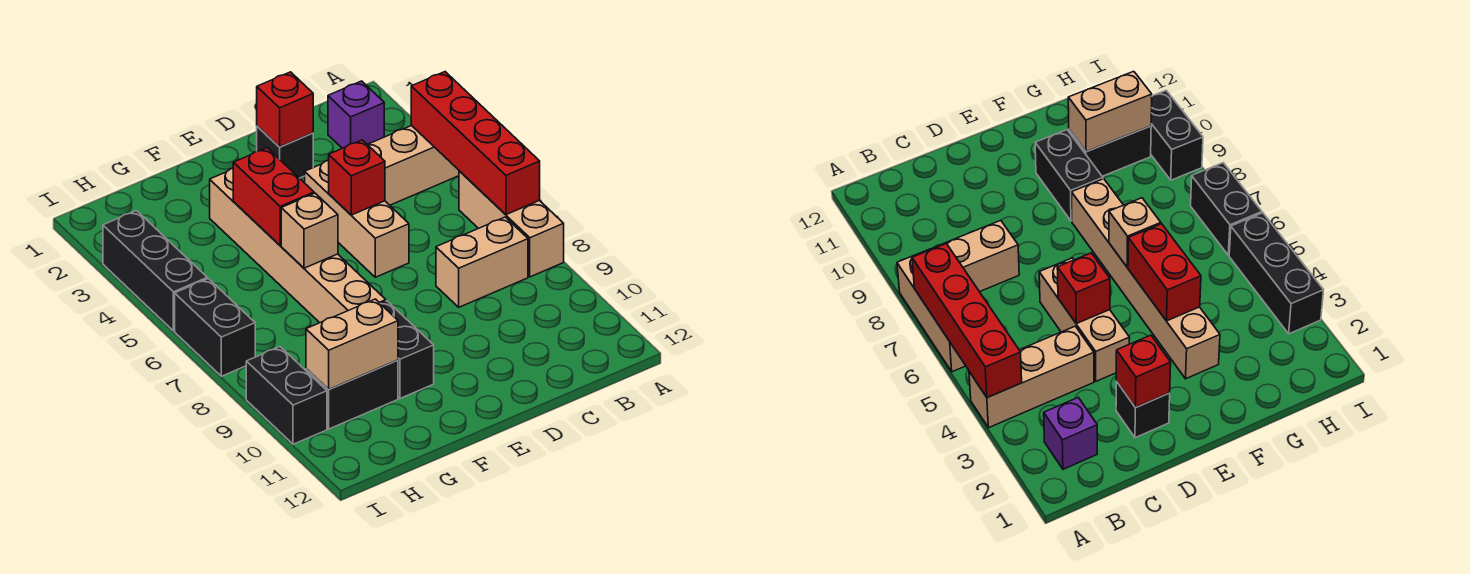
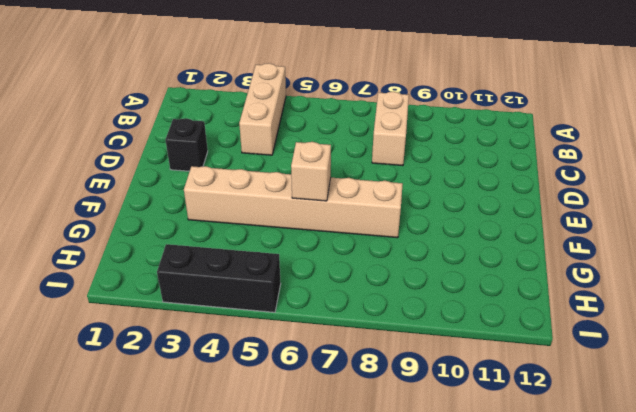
none -> tan brick A6:A8 level 1
none -> purple brick B2 level 1
none -> tan brick D4:D6 level 1

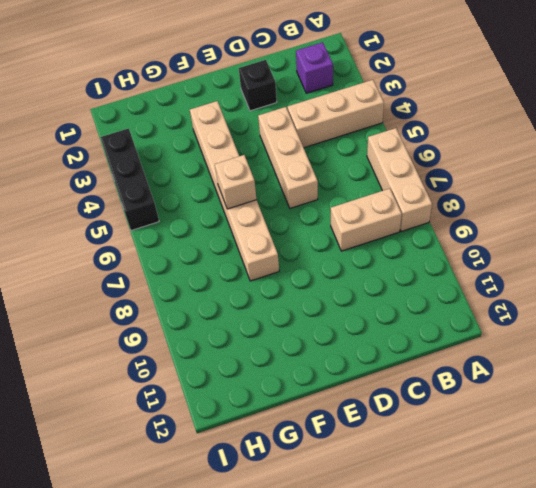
none -> black brick F9:F10 level 1
none -> black brick G10:H10 level 1
none -> black brick I6:I7 level 1

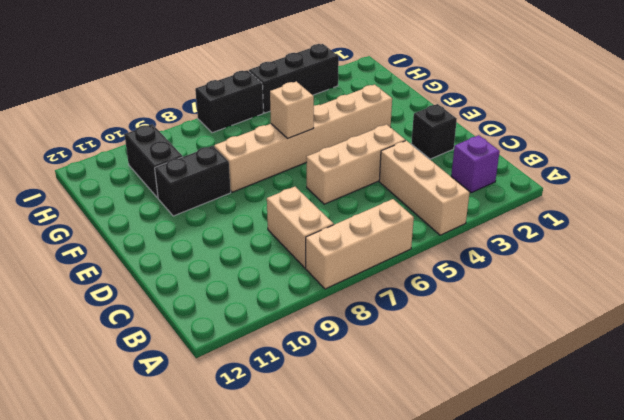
none -> black brick I9:I10 level 1
none -> red brick A4:A7 level 2
none -> red brick D2 level 2

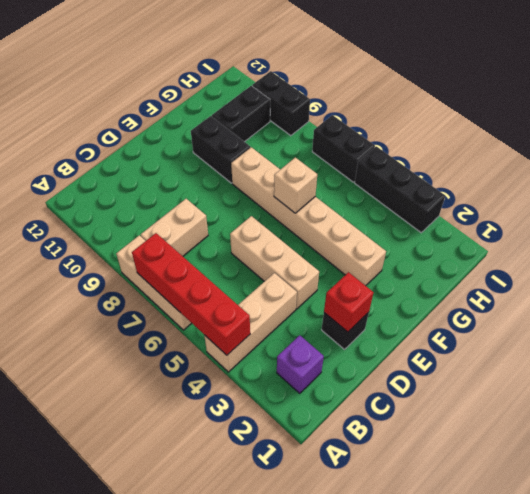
none -> red brick D5 level 2
none -> red brick F4:F5 level 2
none -> tan brick G10:H10 level 2

